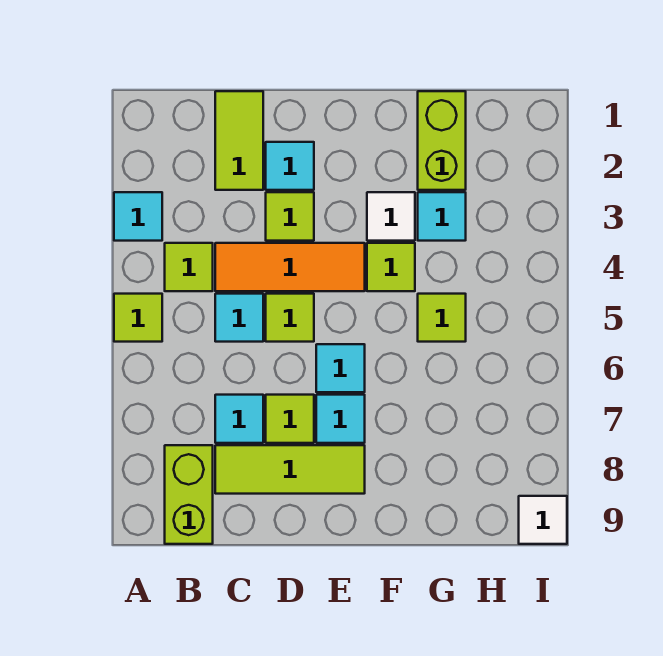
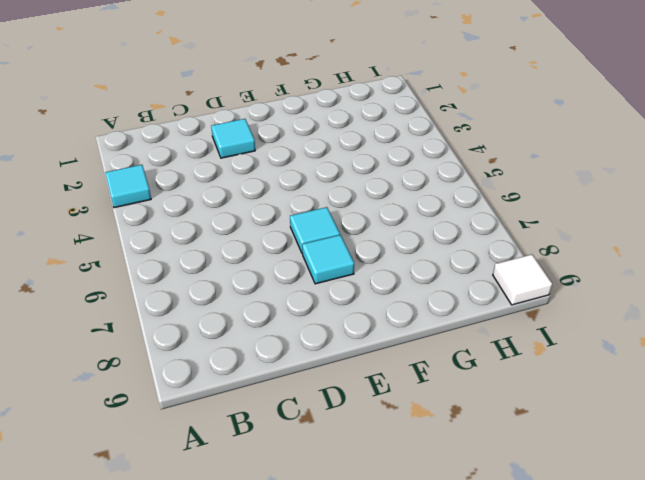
none -> lime tile A5 level 1
none -> lime tile B4 level 1
none -> lime brick B8:B9 level 1

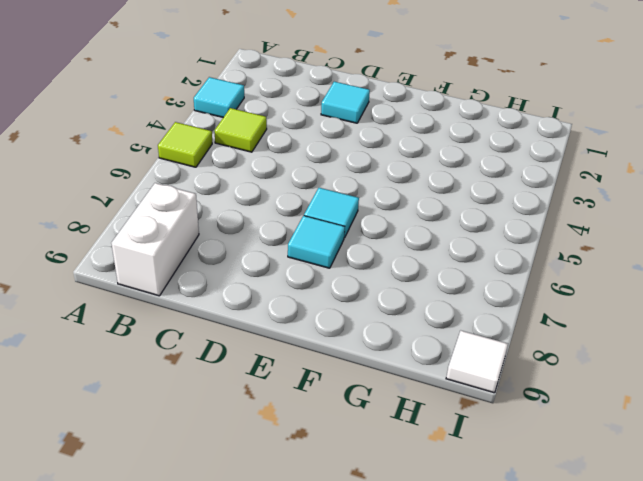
white brick B8:B9 level 1 -> lime brick B8:B9 level 1
none -> lime tile C1:C2 level 1
none -> orange tile C4:E4 level 1
none -> cyan tile C5 level 1

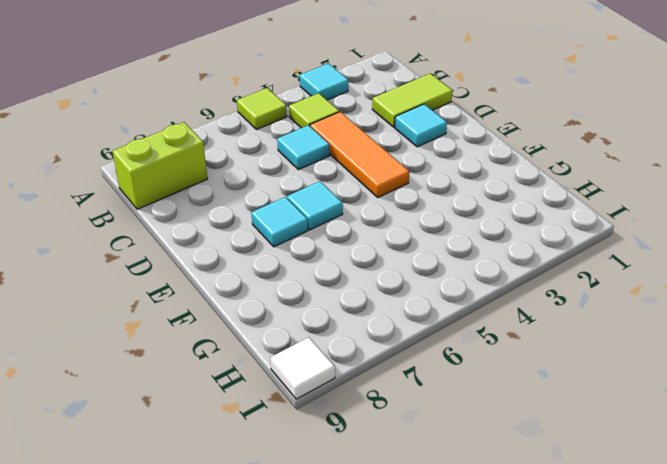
none -> cyan tile C7 level 1
none -> lime tile C8:E8 level 1
none -> lime tile D3 level 1

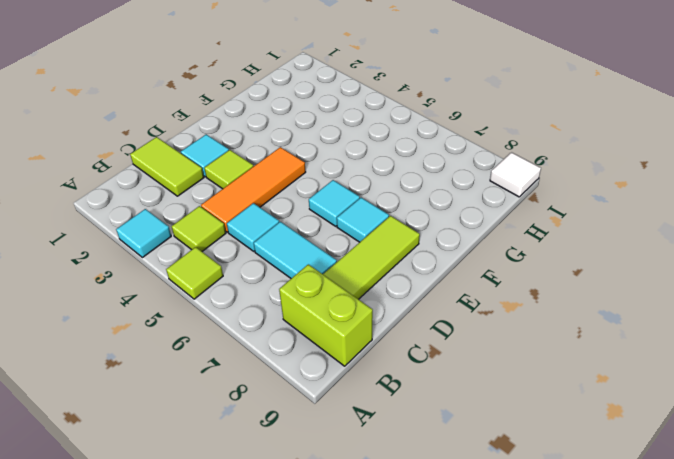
cyan tile C6:C7 level 1 -> cyan tile C7 level 1
none -> lime tile D5 level 1
none -> lime tile D7 level 1
none -> white tile F3 level 1

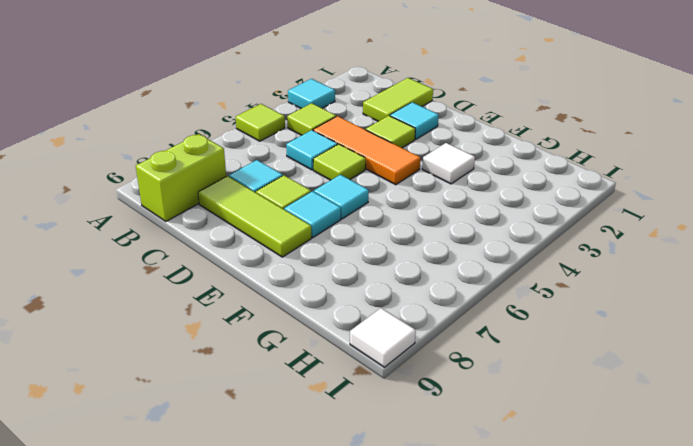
none -> lime tile F4 level 1
none -> lime brick G1:G2 level 1
none -> cyan tile G3 level 1

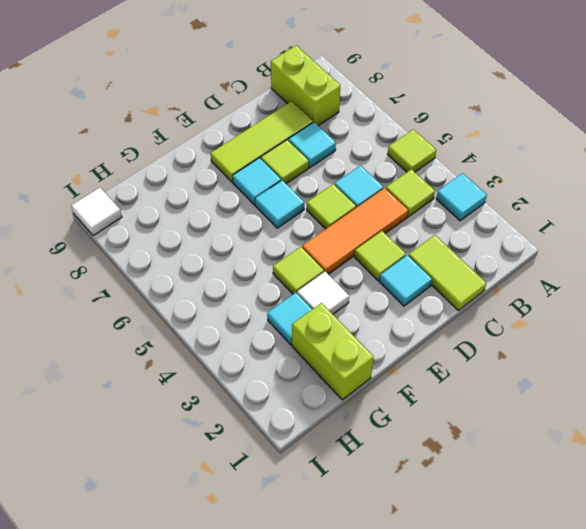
none -> lime tile G5 level 1

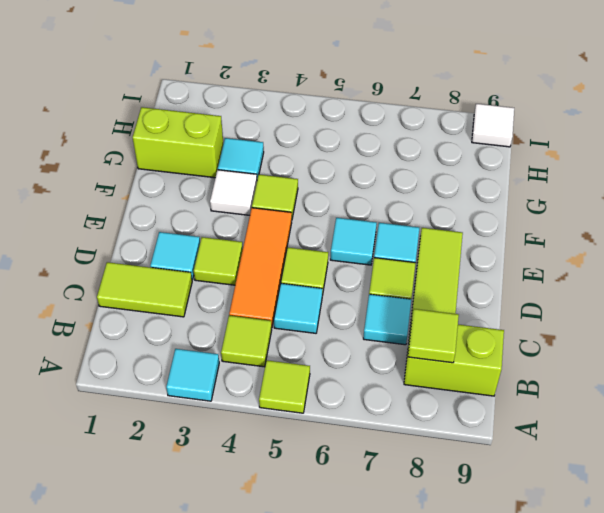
lime tile B8 level 2 -> lime tile G5 level 1

